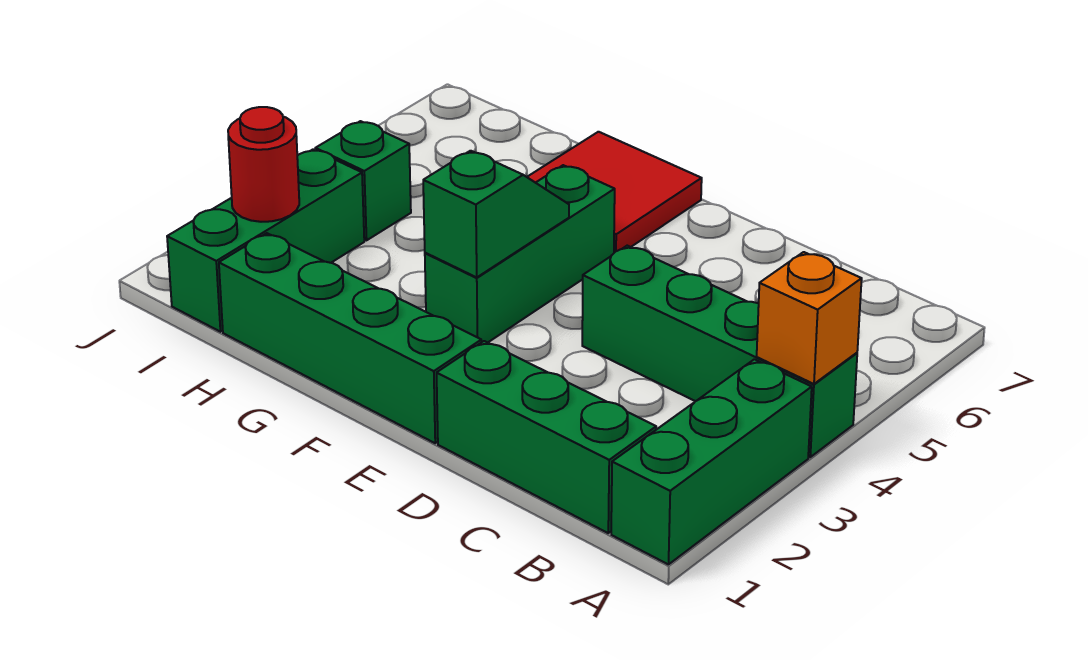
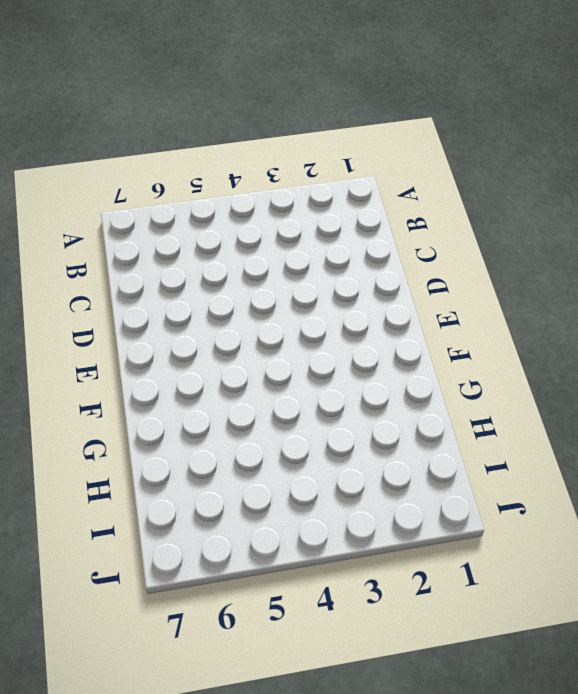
none -> green brick A1:A3 level 1
none -> green brick A4:D4 level 1

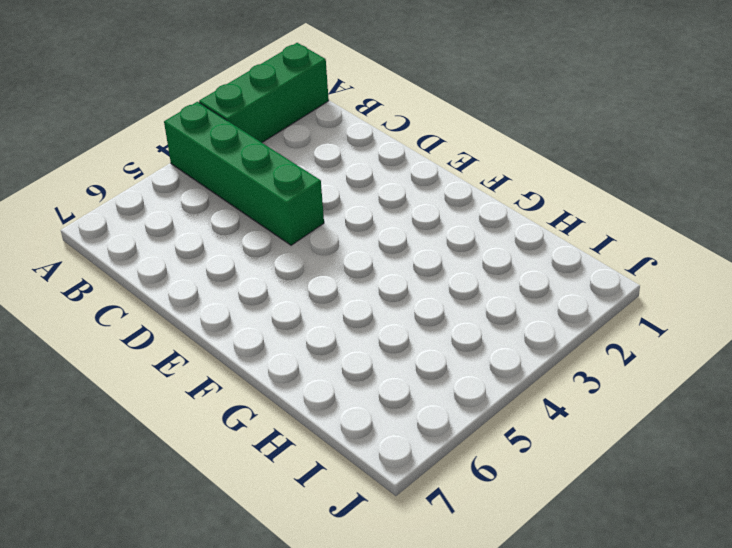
none -> green brick B1:D1 level 1
none -> green brick E1:H1 level 1

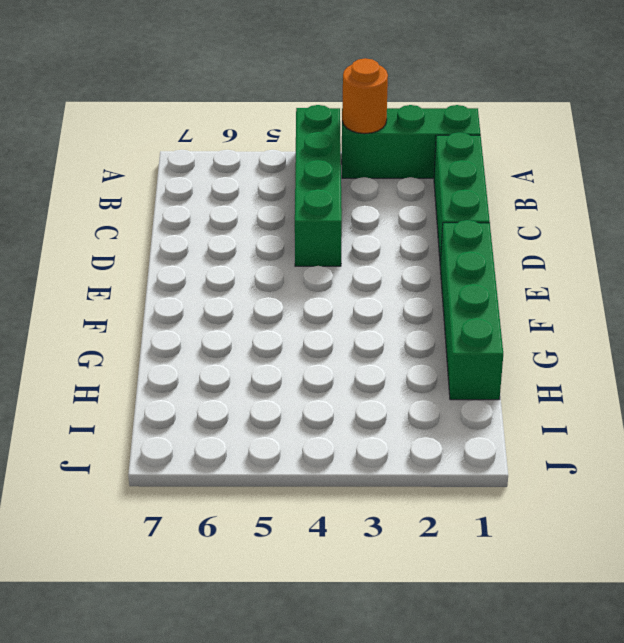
orange round brick A3 level 2 -> none
none -> green brick F3:F5 level 1
none -> red tile F6:G7 level 1

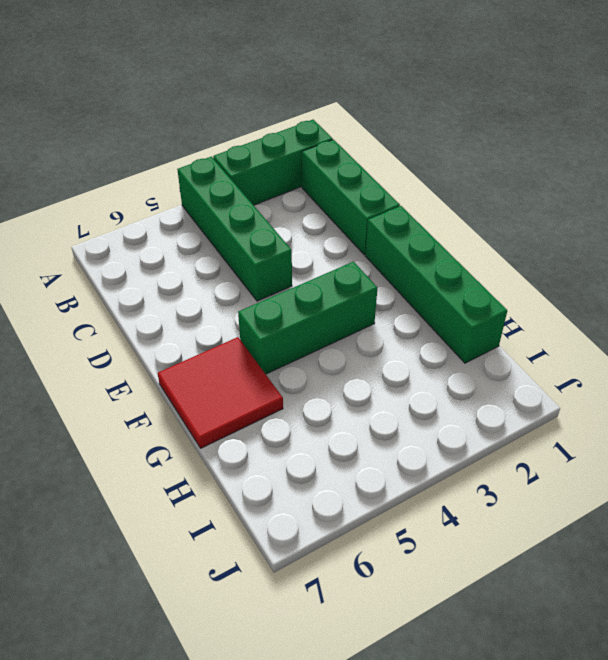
none -> green brick I1:I3 level 1
none -> green brick I4 level 1

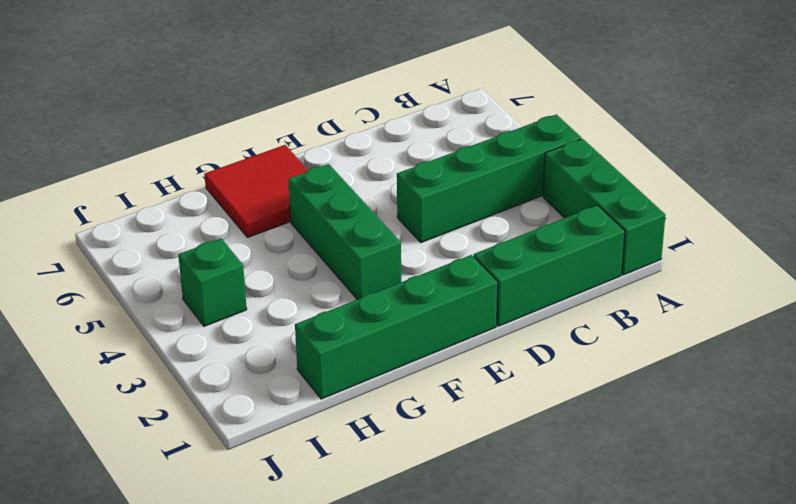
none -> green brick I1:I3 level 1
none -> orange brick A4 level 2

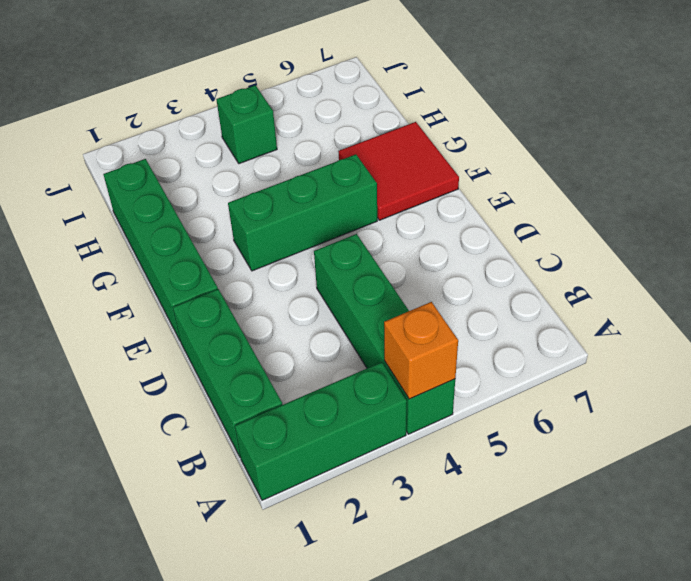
none -> green brick I1:I3 level 1
none -> green slope F3:F4 level 2 top 3

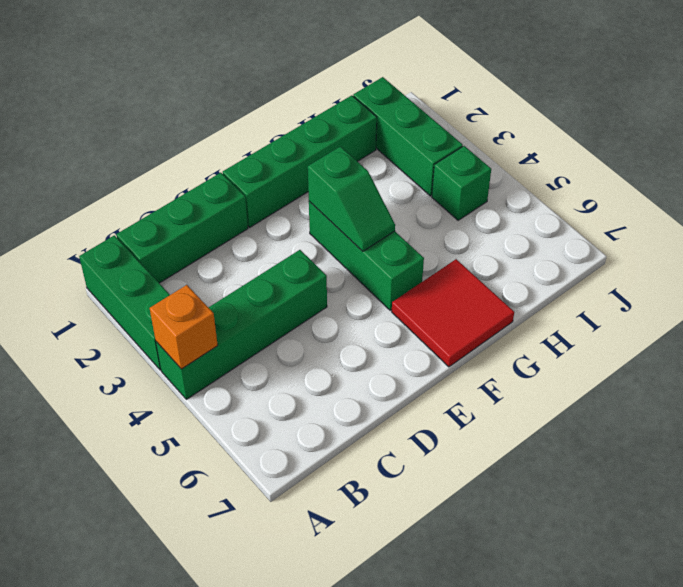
none -> red round brick I2 level 2

